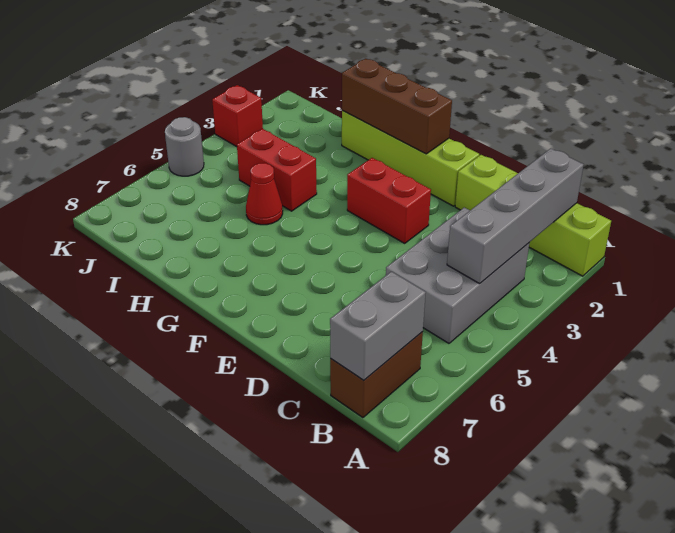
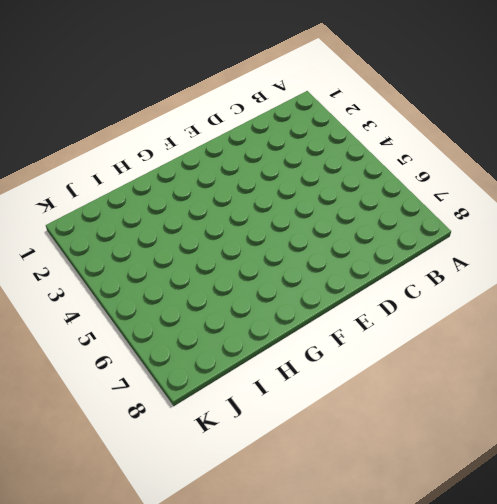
none -> lime brick A1:D1 level 1
none -> grey brick B3:C5 level 1
none -> brown brick B7:B8 level 1

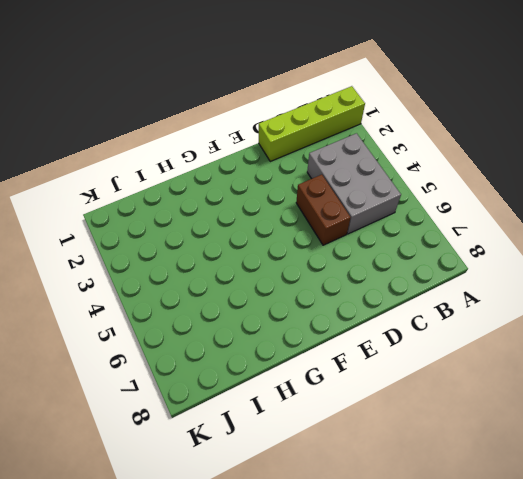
brown brick D4:D5 level 1 -> brown brick B7:B8 level 1
none -> lime brick E1:H1 level 1
none -> red brick E3:F3 level 1
none -> red brick H4:I4 level 1

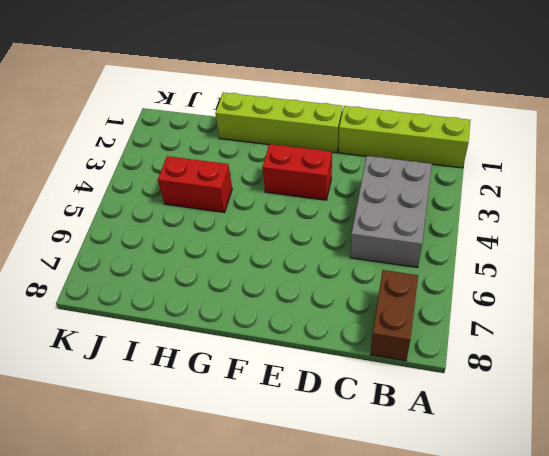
none -> red cone H5 level 1
none -> red brick K3 level 1
none -> grey round brick K5 level 1

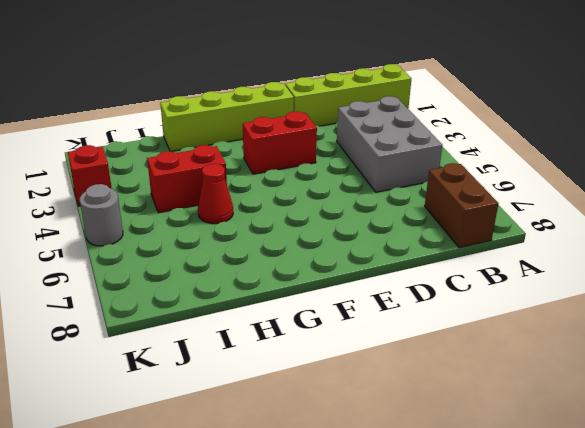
none -> grey brick B1:B4 level 2
none -> grey brick B7:B8 level 2
none -> brown brick F1:H1 level 2

